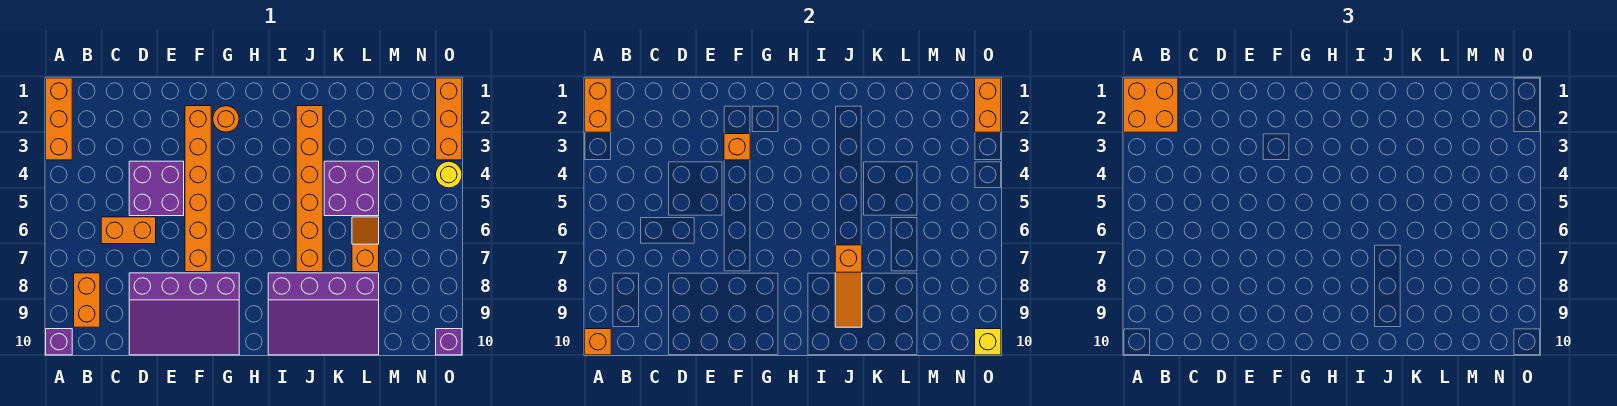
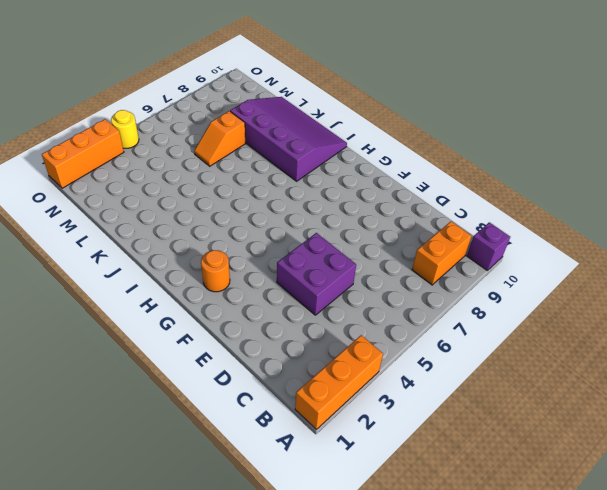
none -> orange brick C6:D6 level 1
none -> purple slope D8:G10 level 1 top 8
none -> orange brick F2:F7 level 1

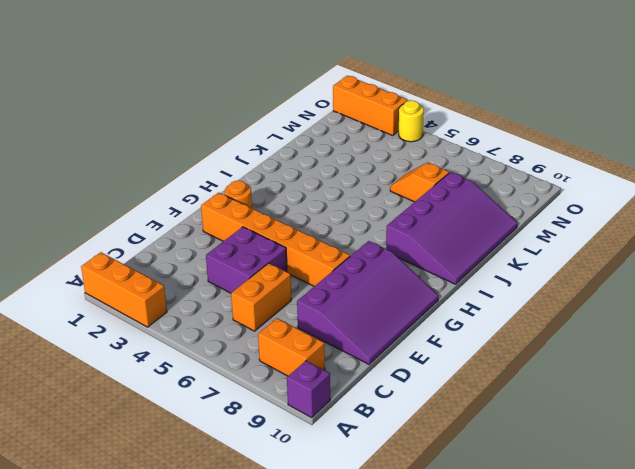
none -> orange brick J2:J7 level 1
none -> purple brick K4:L5 level 1
none -> purple brick O10 level 1

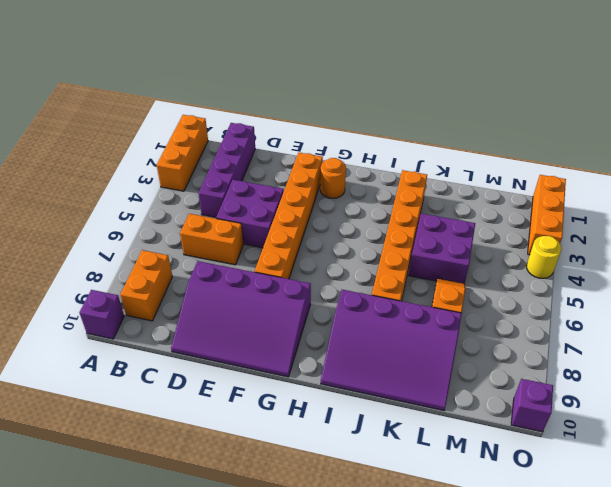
purple brick C1:C4 level 1 -> none
none -> orange brick A1:A2 level 2
none -> orange brick A10 level 2
none -> orange brick F3 level 2

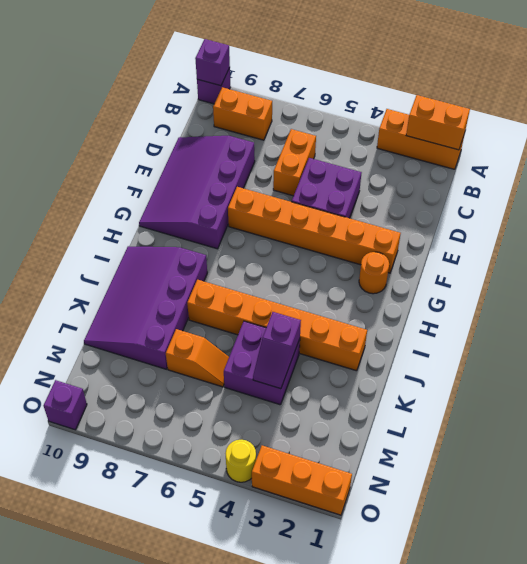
purple brick A10 level 2 -> orange brick A10 level 2
purple slope K4:L4 level 2 top K -> none
none -> orange brick F3 level 2
none -> orange slope J7:J9 level 2 top 7
none -> orange brick O1:O2 level 2

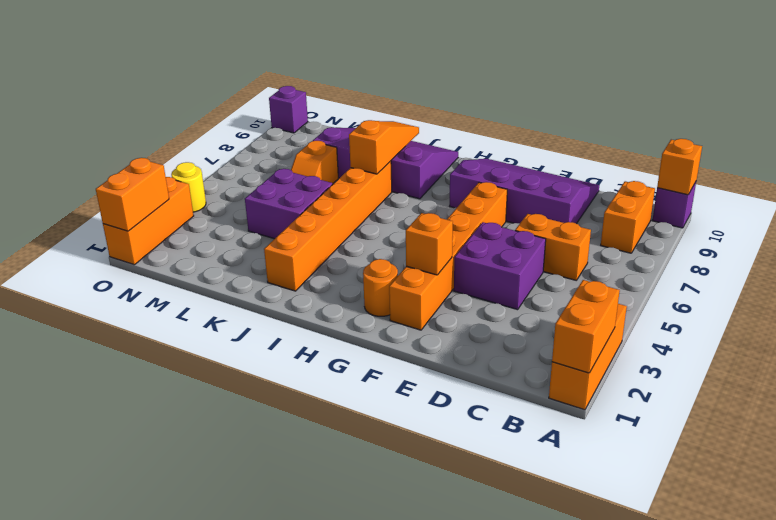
none -> yellow brick O10 level 2
none -> orange brick A1:B2 level 3

